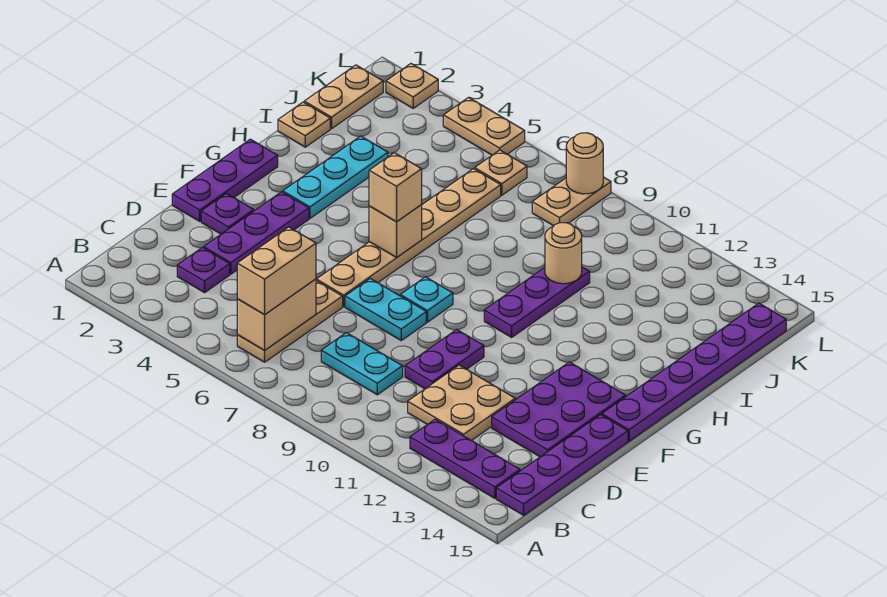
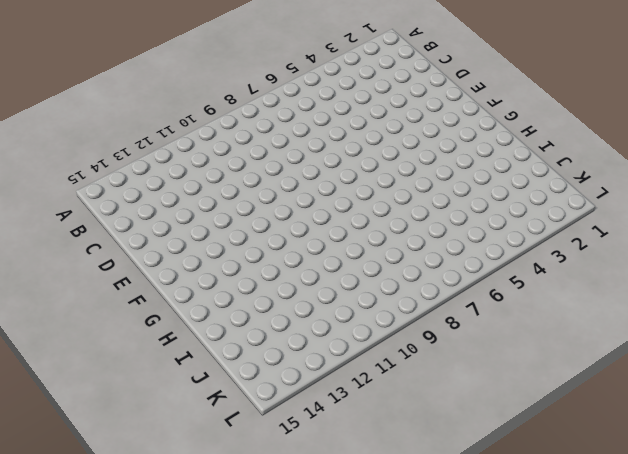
none -> tan plate B6:D6 level 1
none -> purple plate B12:B14 level 1
none -> purple plate B15:E15 level 1

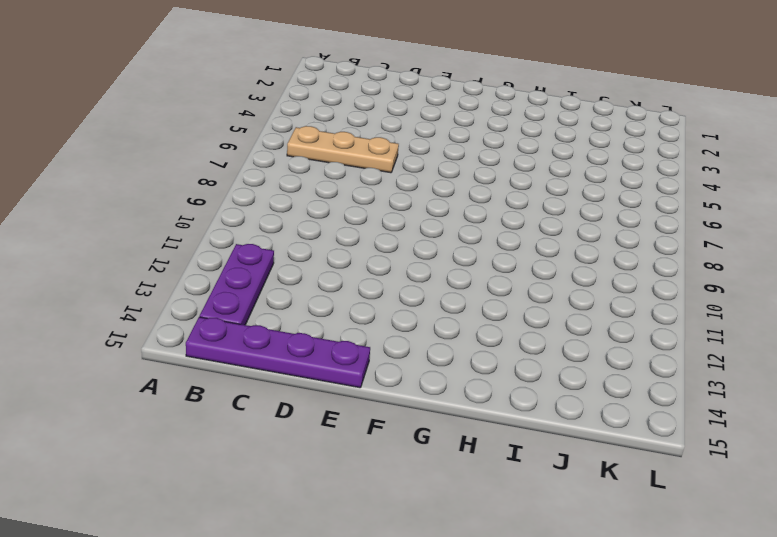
none -> purple plate C3 level 1
none -> cyan plate C8:C9 level 1
none -> tan plate C11:D12 level 1

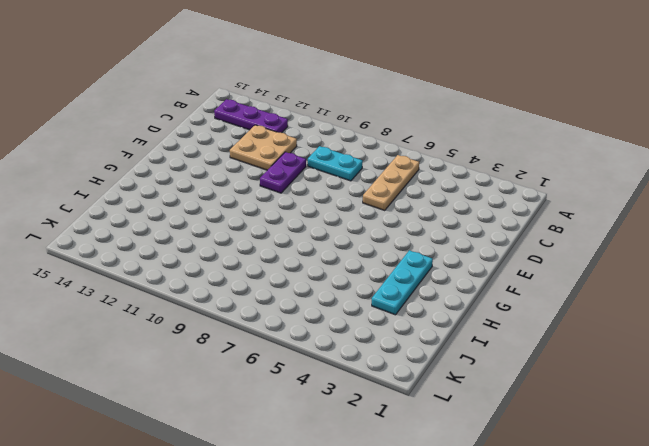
none -> purple plate B15:E15 level 1
none -> purple plate C3 level 1
none -> purple plate D3:F3 level 1

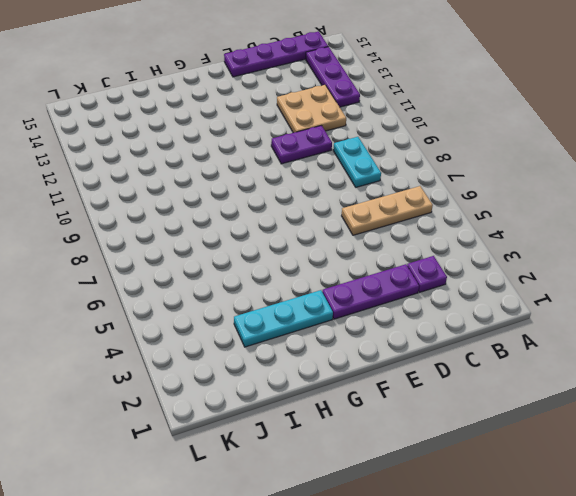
none -> purple plate D13:F14 level 1
none -> purple plate E1:G1 level 1
none -> purple plate E2 level 1

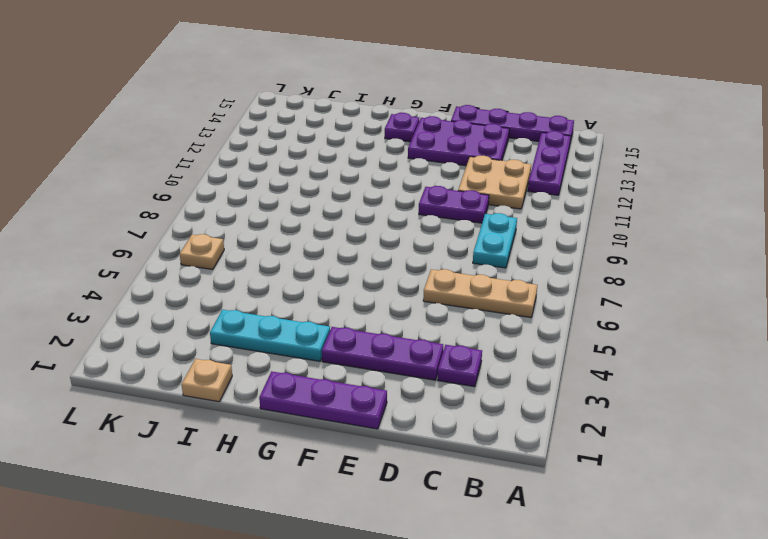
purple plate G14 level 1 -> purple plate E2 level 1
none -> tan plate E6:J6 level 1
none -> cyan plate E7:E8 level 1
none -> cyan plate F8 level 1

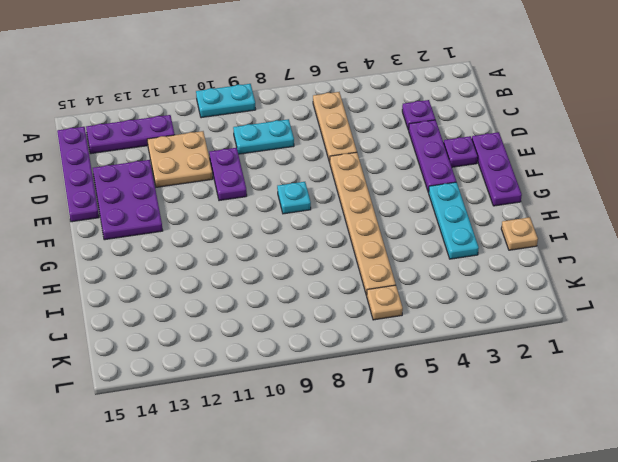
cyan plate A9:A10 level 1 -> cyan plate E7:E8 level 1
none -> purple plate F15:K15 level 1
none -> purple plate G10:I10 level 1
none -> tan plate J1:K1 level 1

